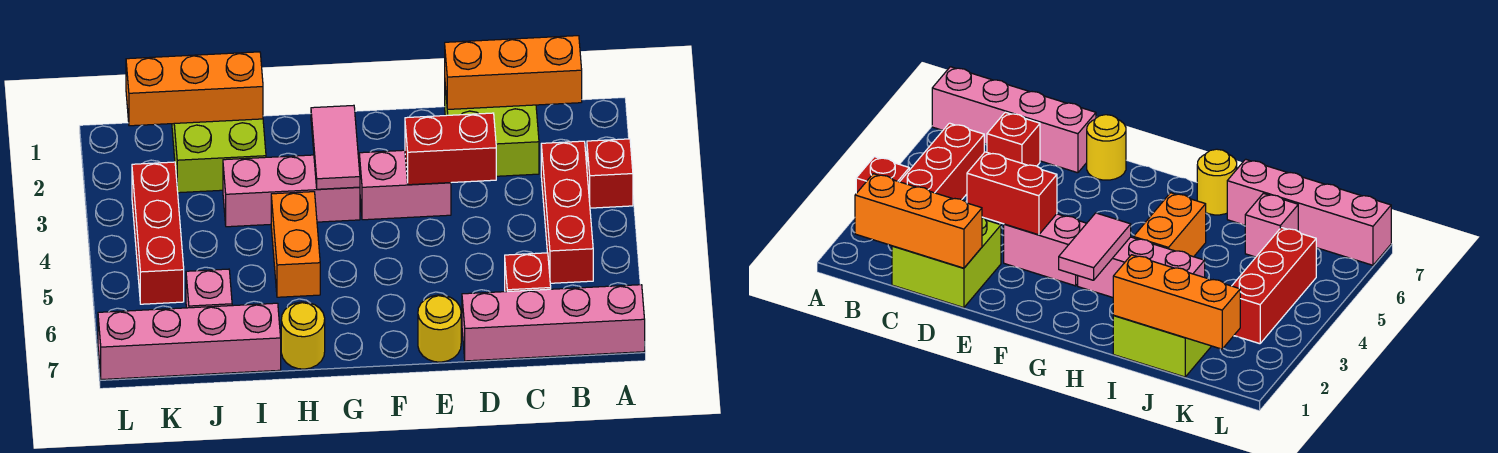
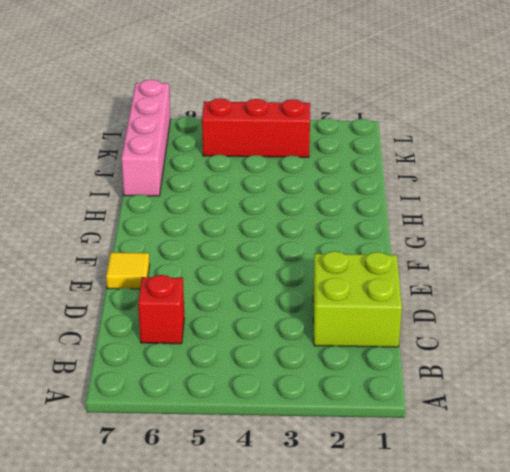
yellow tile E7 level 1 -> yellow round brick E7 level 1
none -> red brick A3 level 1
none -> pink brick A7:D7 level 1
none -> red brick B3:B5 level 1

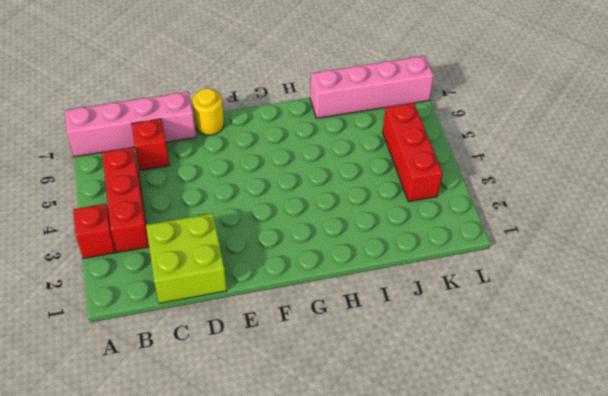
none -> pink brick E3:F3 level 1
none -> pink brick G3:I3 level 1
none -> orange brick H4:H5 level 1

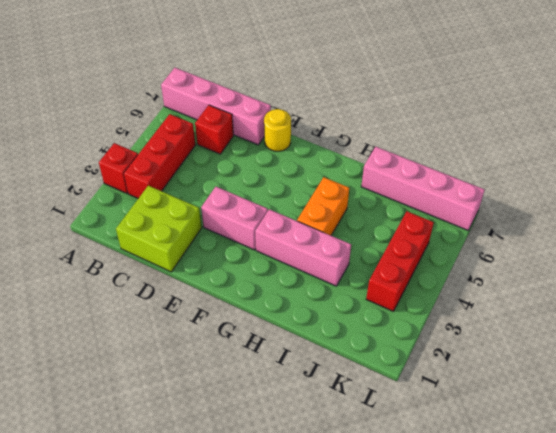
none -> yellow round brick H7 level 1
none -> lime brick I1:J2 level 1
none -> pink brick J6 level 1

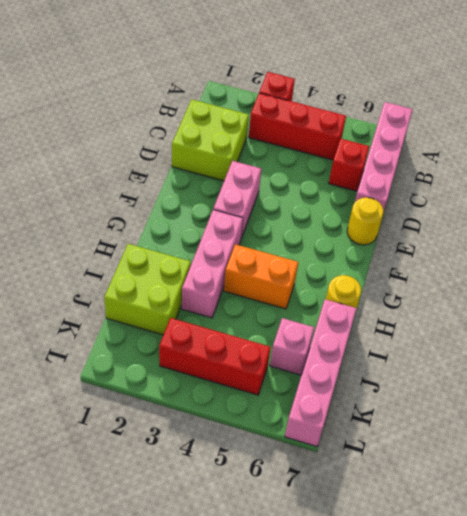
none -> orange brick B1:D1 level 2
none -> red brick D3:E3 level 2
none -> pink tile G2:G3 level 2

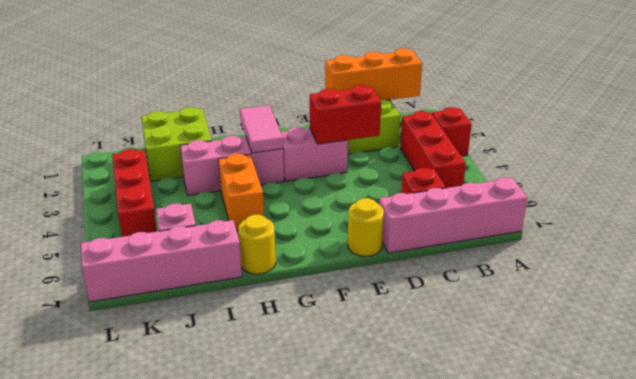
none -> orange brick I1:K1 level 2

